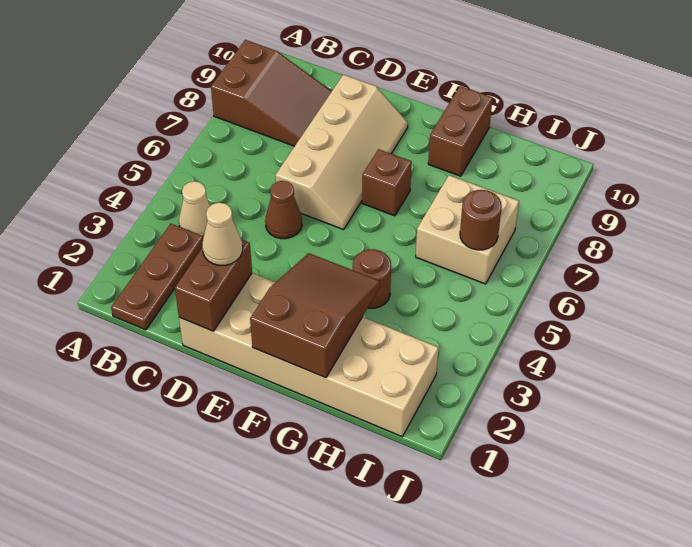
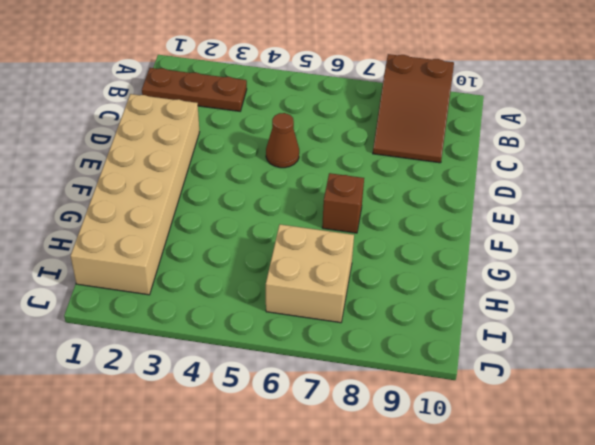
none -> tan cone B4 level 1
none -> tan slope D6:E9 level 1 top D
none -> brown round brick G4 level 1

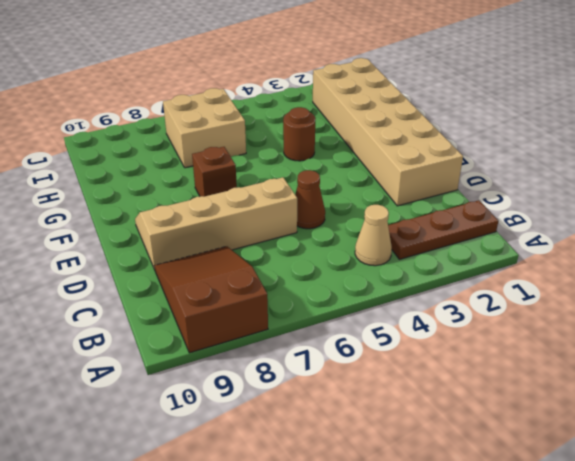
none -> brown brick G9:G10 level 1
none -> brown brick D1:D2 level 2
none -> brown slope F1:G3 level 2 top 1

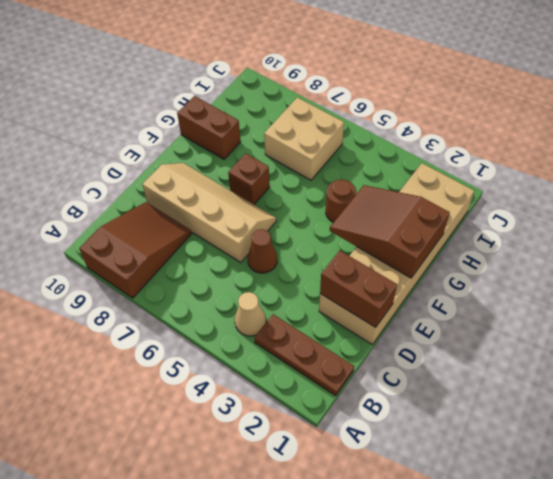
none -> brown round brick I6 level 2
none -> tan cone D2 level 3

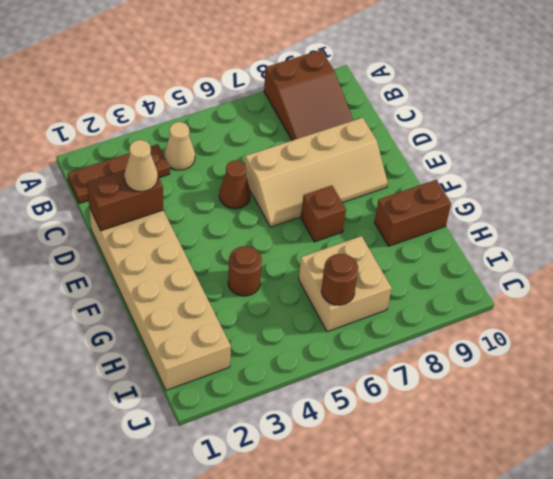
none -> brown slope F1:G3 level 2 top 1

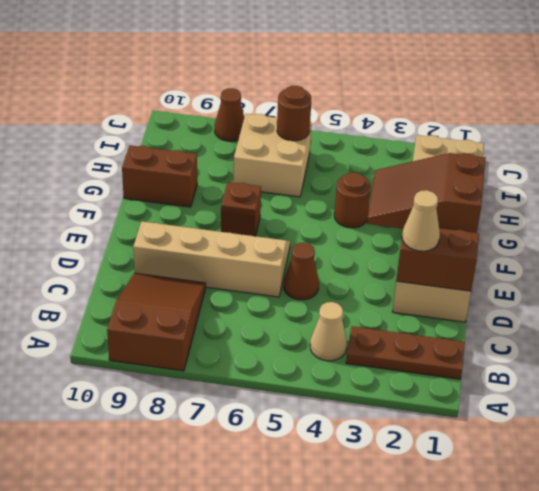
brown cone J8 level 1 -> none

